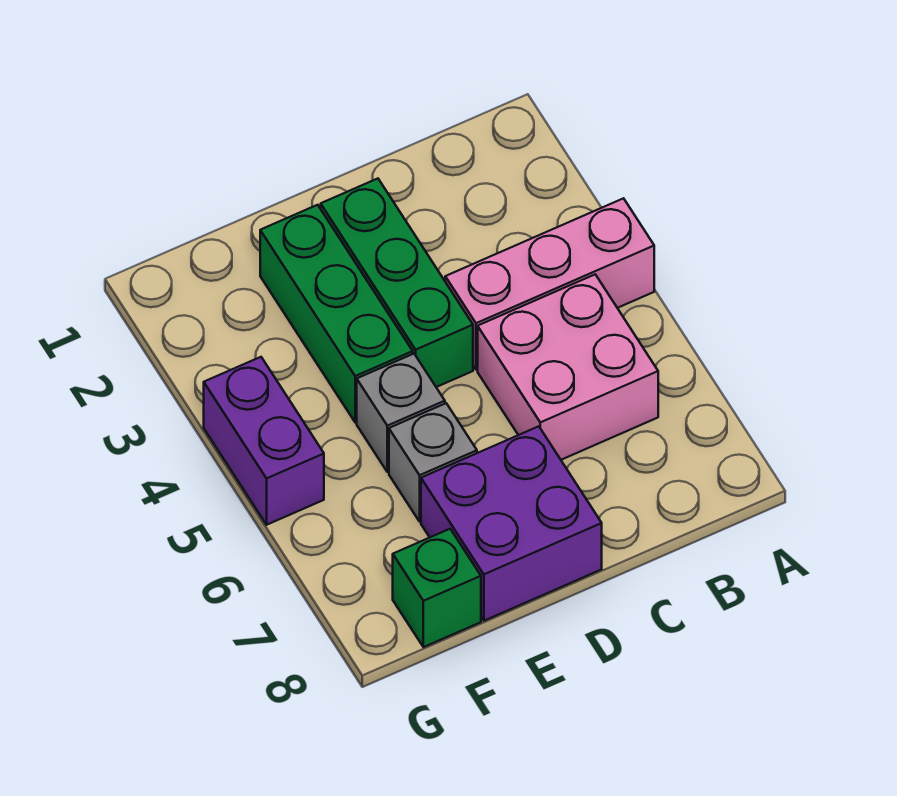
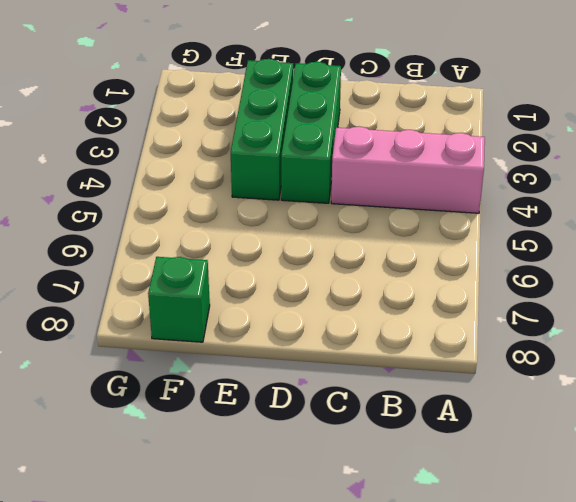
none -> pink brick B5:C6 level 1
none -> purple brick D7:E8 level 1

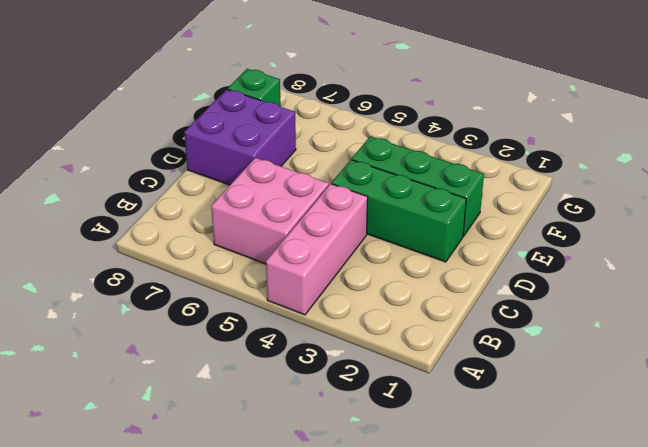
none -> grey brick E5 level 1
none -> grey brick E6 level 1

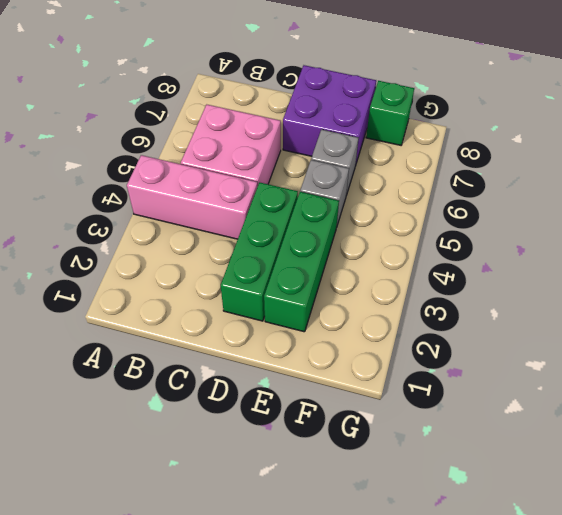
none -> purple brick G4:G5 level 1

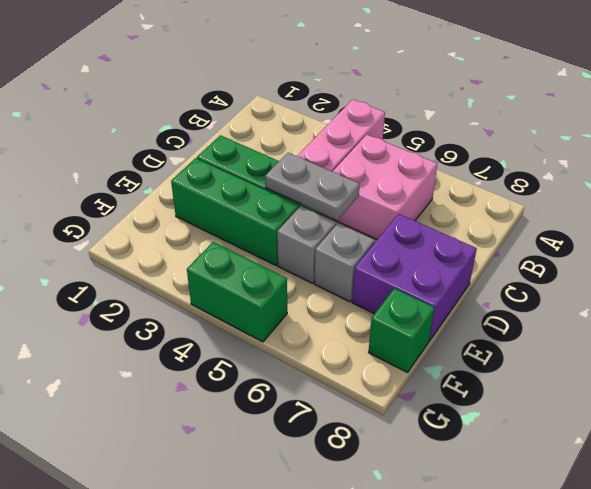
grey plate D4:D5 level 2 -> none
green brick G4:G5 level 1 -> purple brick G4:G5 level 1

